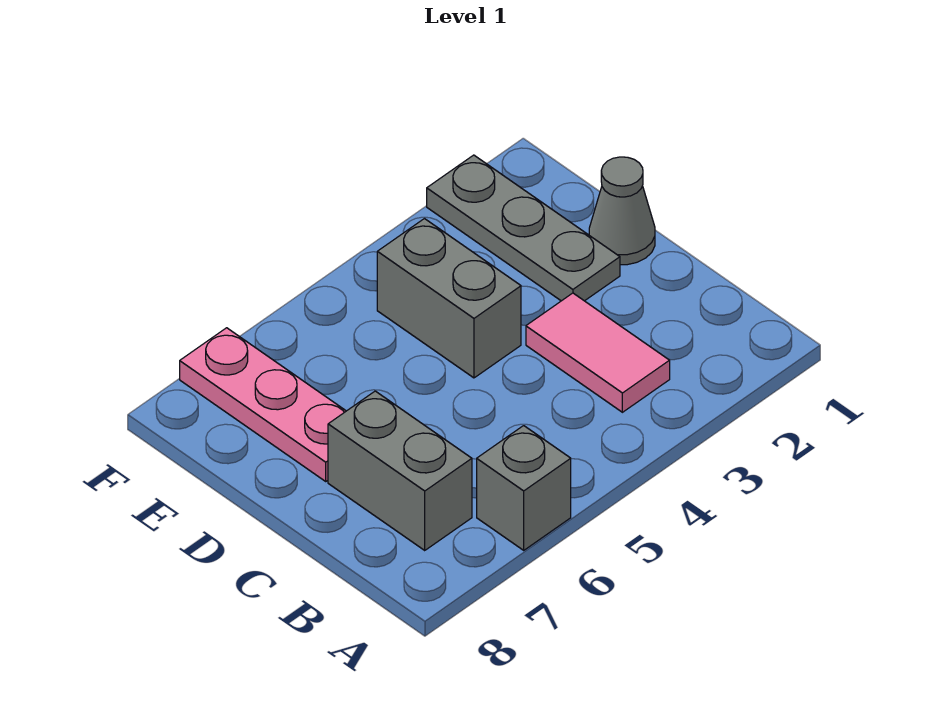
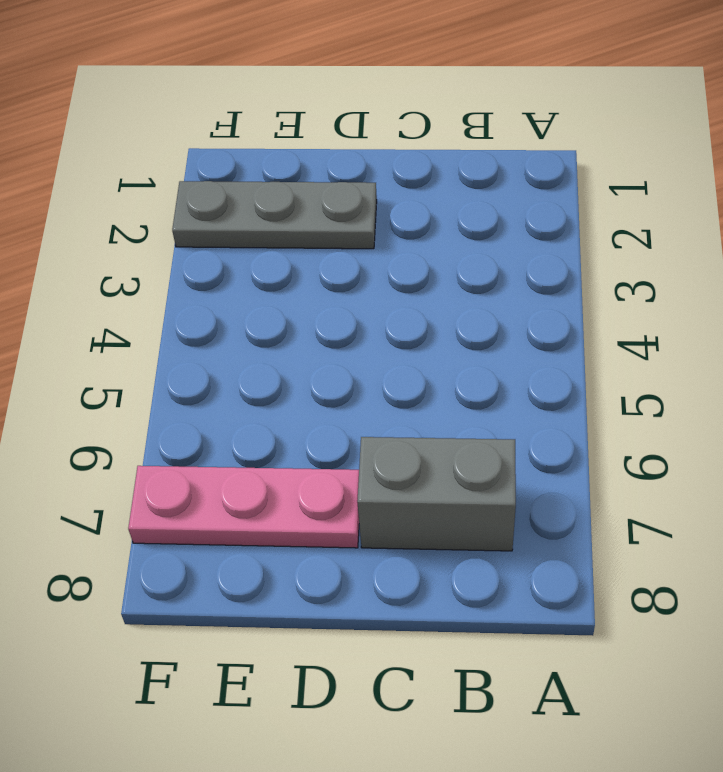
none -> grey brick A6 level 1
none -> pink tile B3:C3 level 1

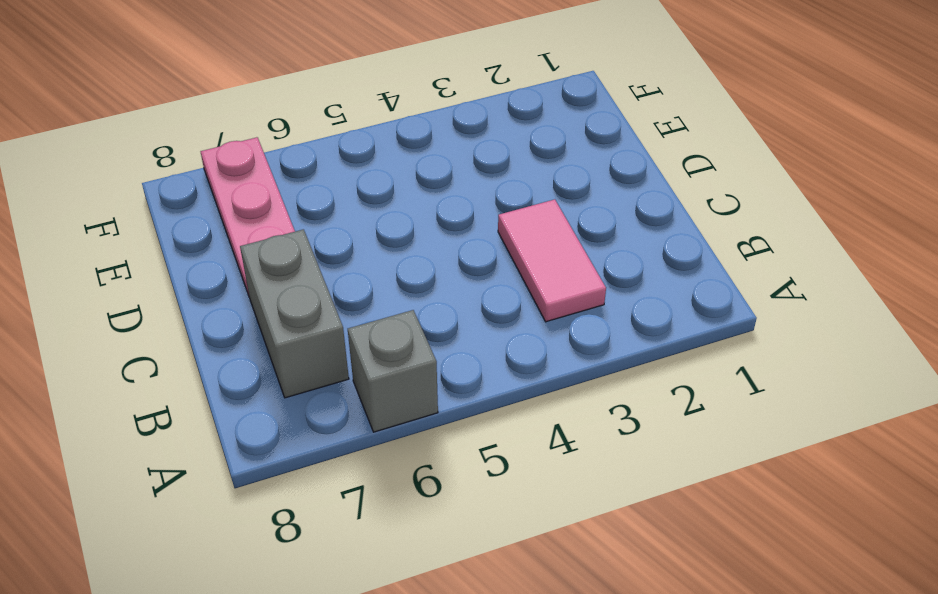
none -> grey cone D1 level 1
none -> grey plate D2:F2 level 1

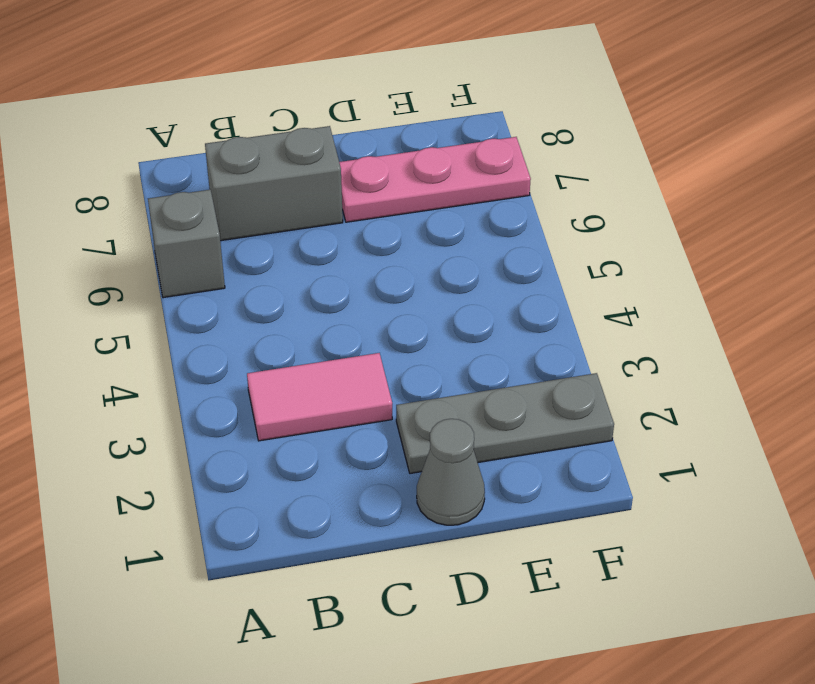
none -> grey brick D4:E4 level 1

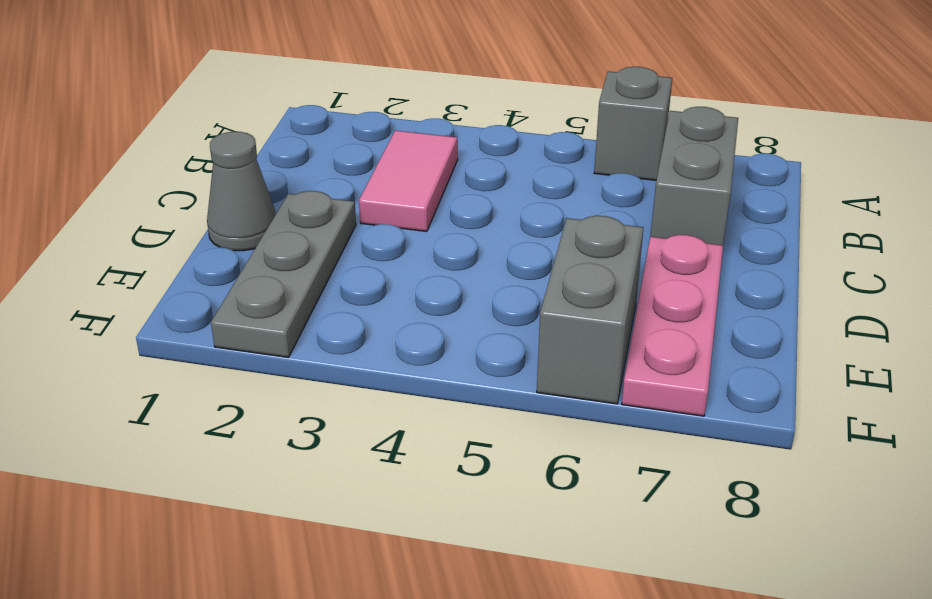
grey brick E6:F6 level 1 -> grey brick D4:E4 level 1

